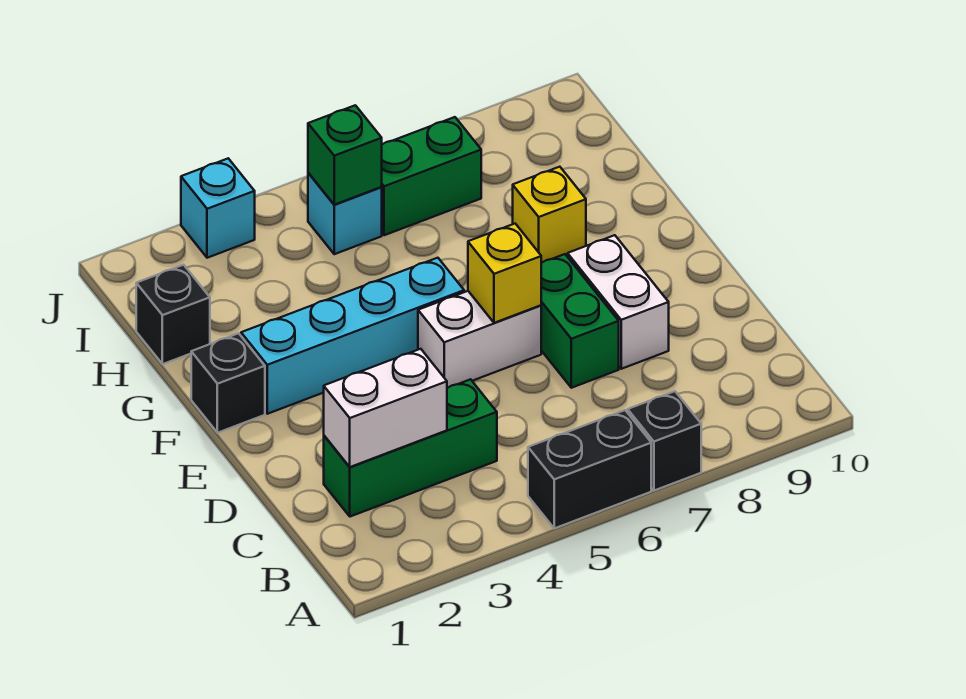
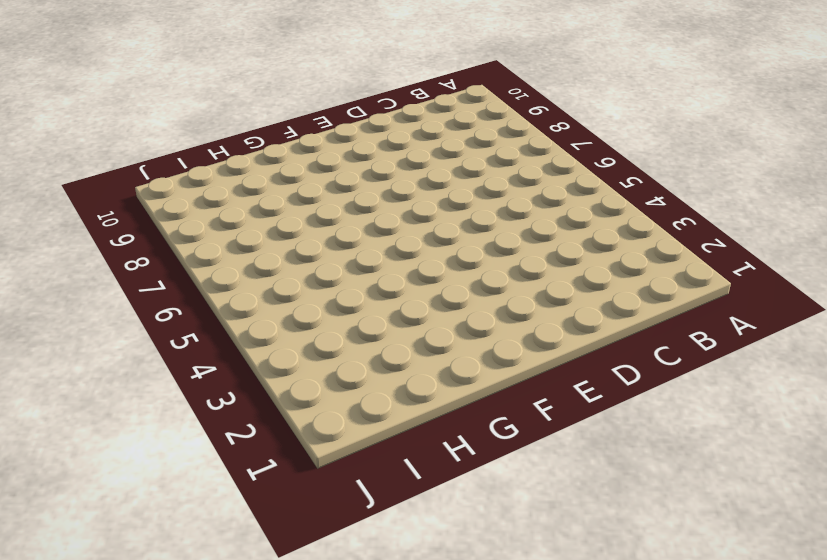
none -> black brick A5:A6 level 1
none -> black brick A7 level 1
none -> green brick C2:C4 level 1

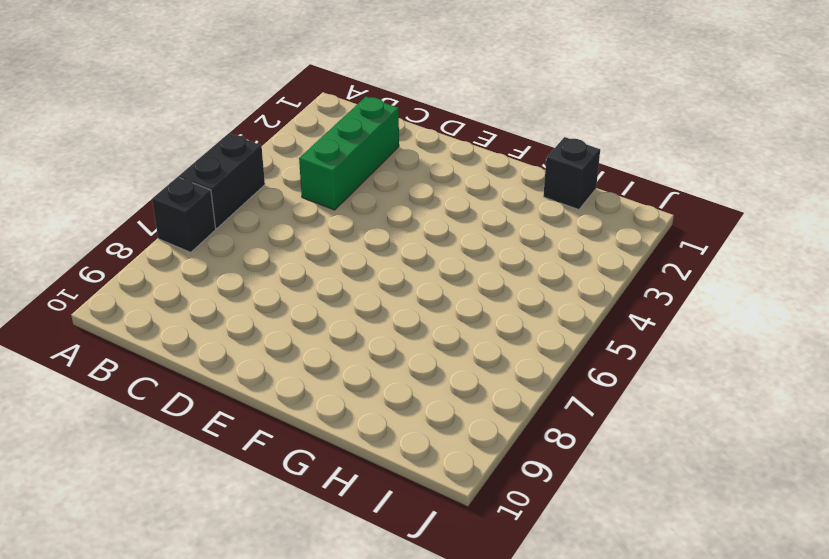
none -> green brick D7:E7 level 1
none -> white brick D8:E8 level 1
none -> white brick E5:E6 level 1

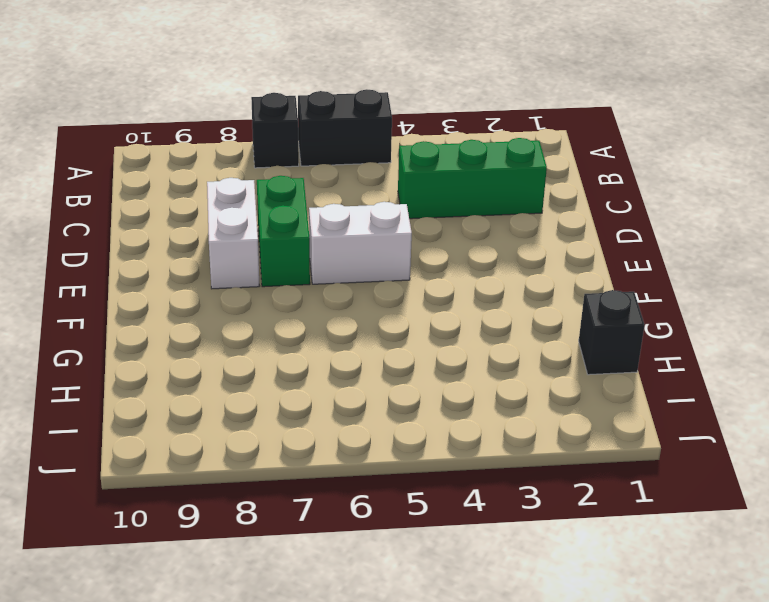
none -> black brick F1 level 1
none -> cyan brick F2:F5 level 1
none -> yellow brick G8 level 1

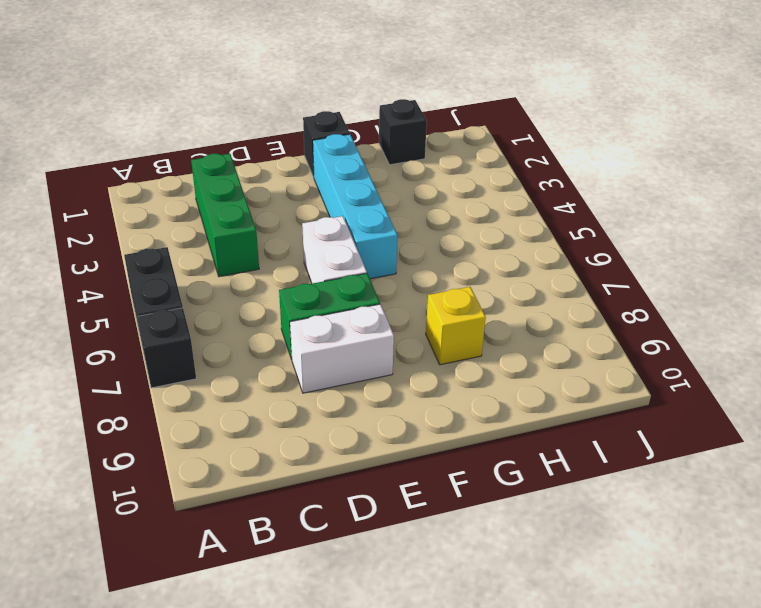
none -> cyan brick I5 level 1
none -> green brick I6:I7 level 1
none -> cyan brick J3 level 1

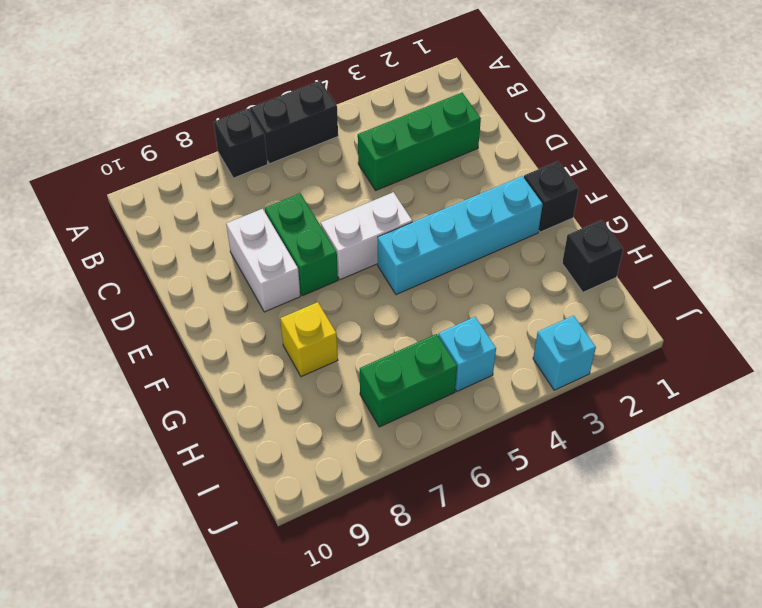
none -> white brick C2:C3 level 2
none -> yellow brick E6 level 2
none -> green brick I5 level 2

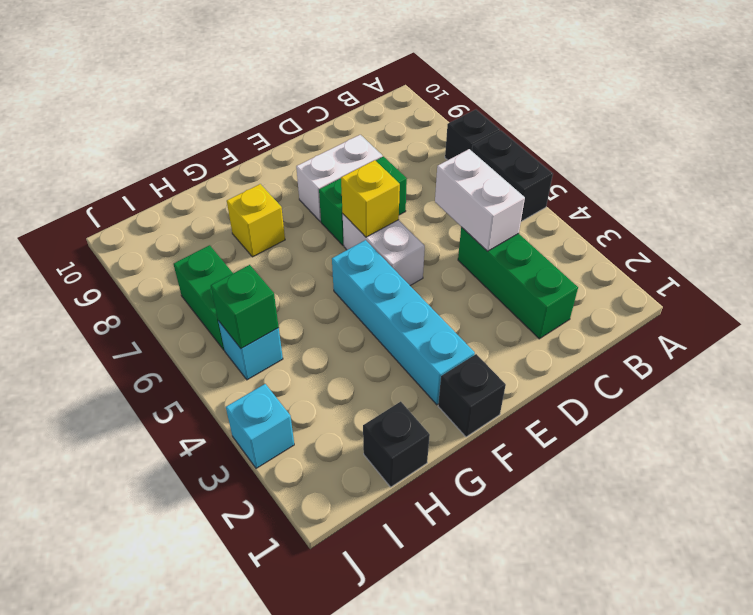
white brick C4:C5 level 2 -> white brick C2:C3 level 2

